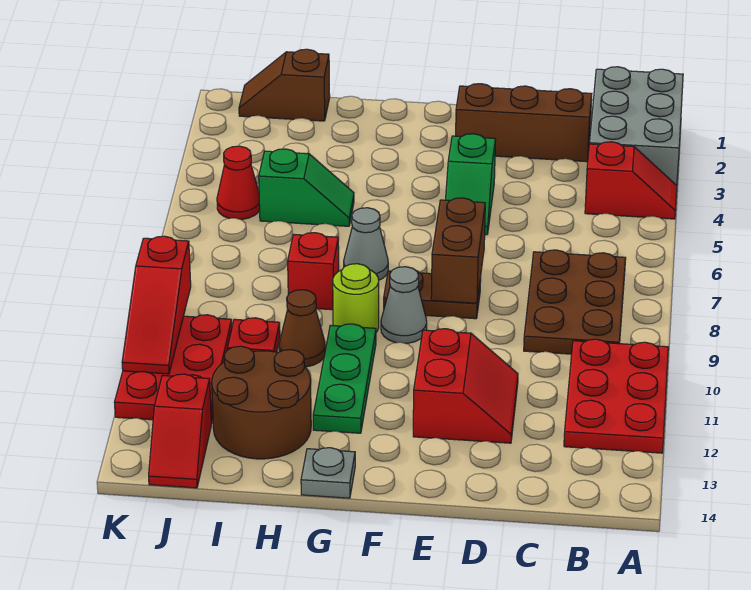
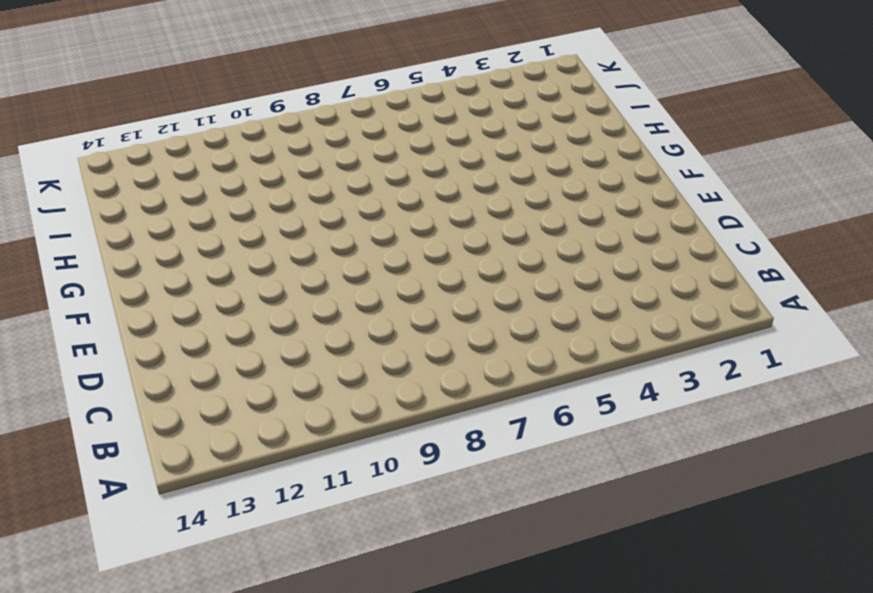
none -> grey brick A1:B3 level 1
none -> red slope A4:B4 level 1 top B
none -> red plate A10:B12 level 1

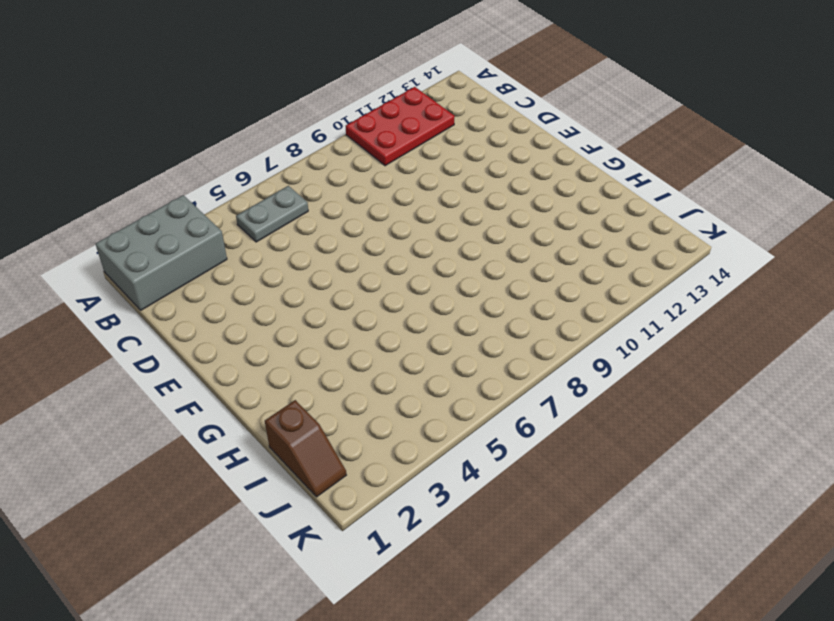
grey plate B5:B6 level 1 -> none
none -> red slope A4:B4 level 1 top B
none -> brown plate B7:C9 level 1
none -> brown brick C2:E2 level 1

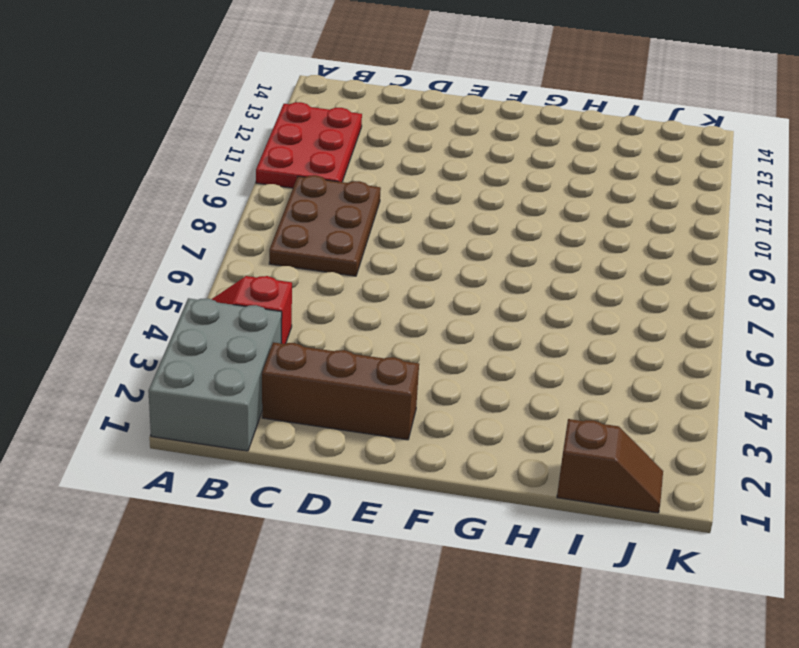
none -> red slope D11:E12 level 1 top E
none -> green slope E4:E5 level 1 top 4
none -> brown plate E8:F8 level 1

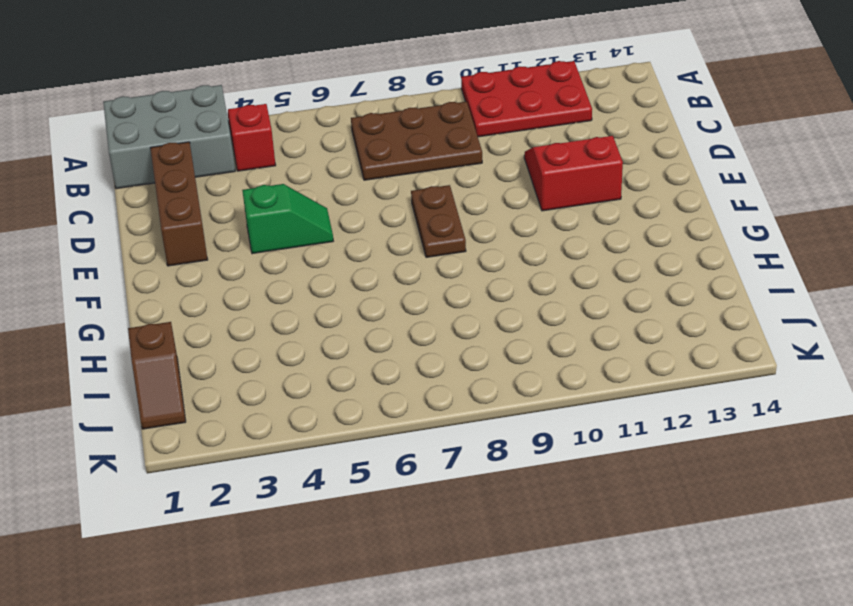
none -> grey cone F9 level 1
none -> grey cone G7 level 1
none -> lime round brick G9 level 1

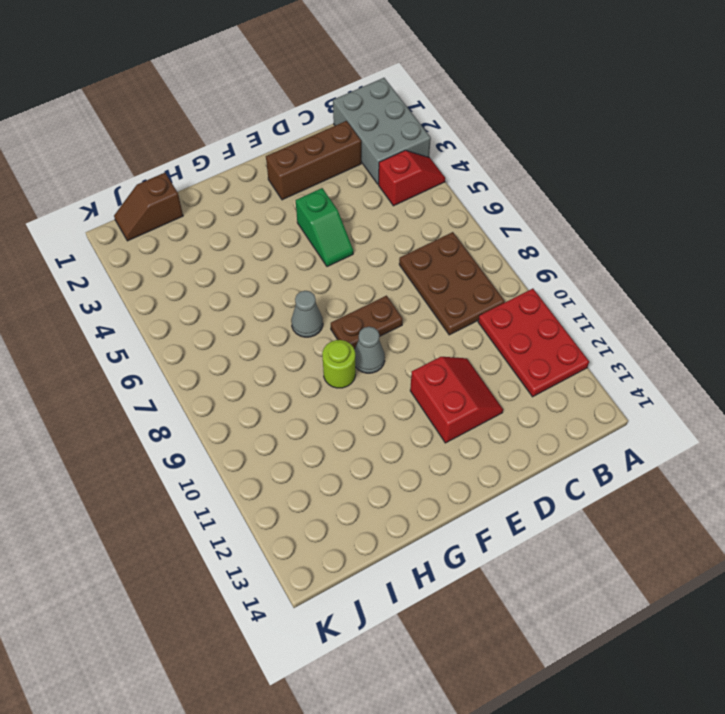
none -> green plate G10:G12 level 1
none -> grey plate G14 level 1
none -> green slope H5:I5 level 1 top I

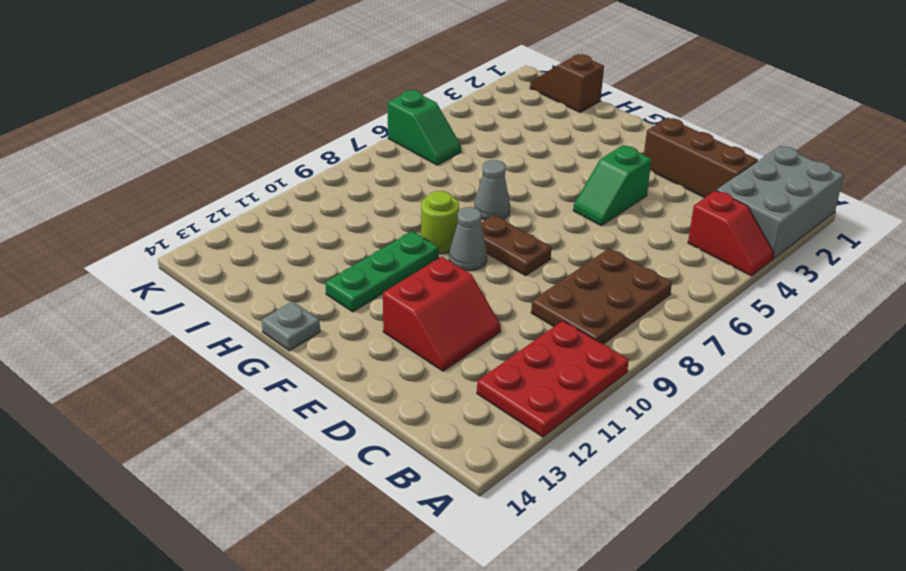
green slope J6:K6 level 1 top K -> green slope H5:I5 level 1 top I
none -> red brick H8 level 1
none -> brown cone H10 level 1
none -> brown round brick H12:I13 level 1

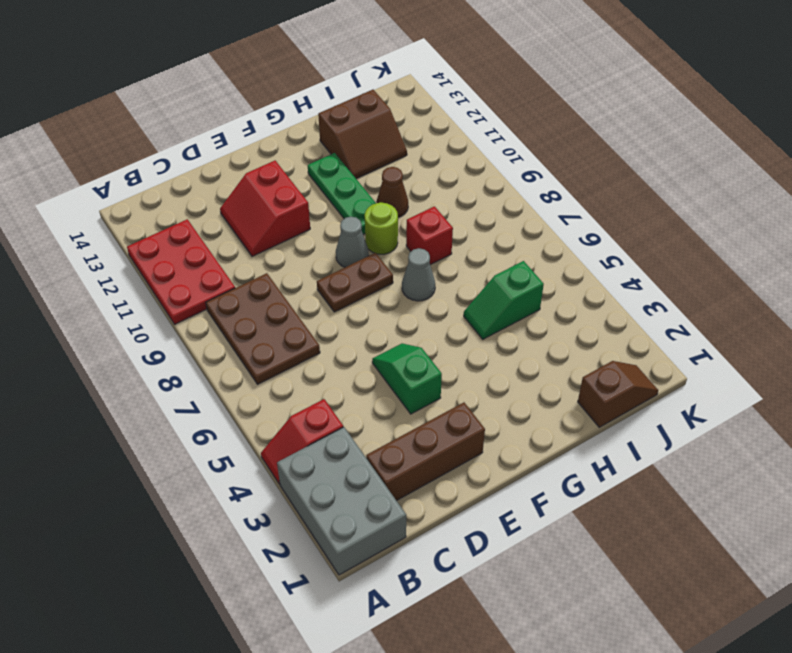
brown slope H12:I13 level 1 top 13 -> brown round brick H12:I13 level 1
none -> grey plate G14 level 1
none -> red plate I10 level 1
none -> red cone J5 level 1

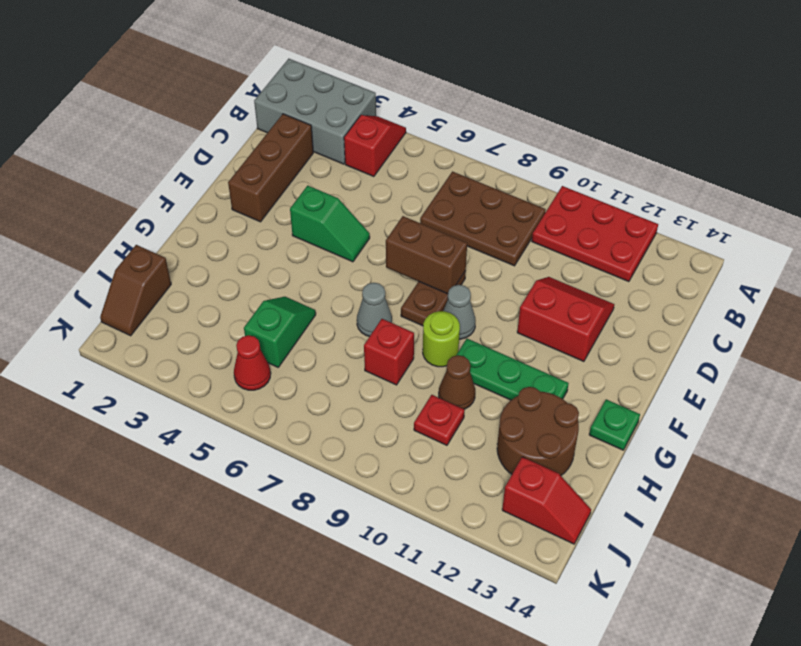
green plate G14 level 1 -> grey plate G14 level 1
none -> red plate J10:K12 level 1
none -> red slope K9:K11 level 2 top 9

